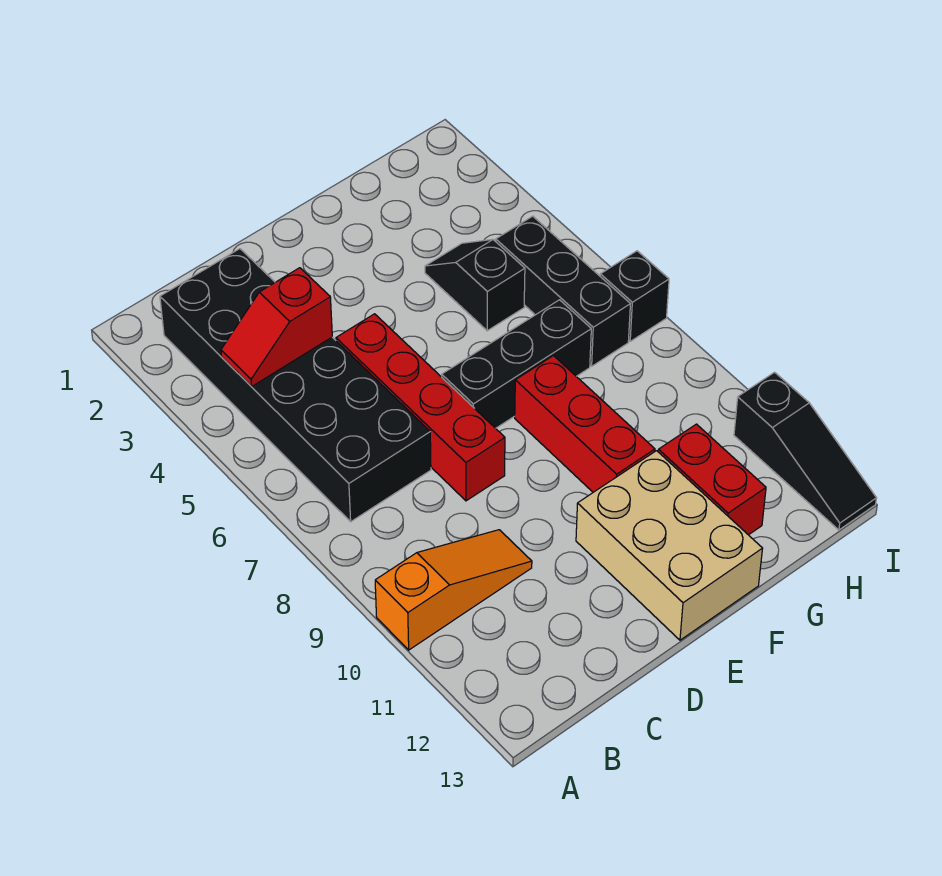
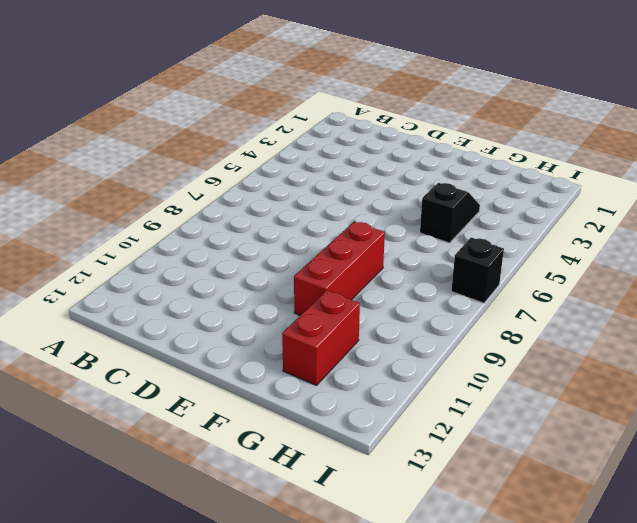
none -> orange slope A10:C10 level 1 top A
none -> black brick B2:C7 level 1
none -> red brick D5:D8 level 1

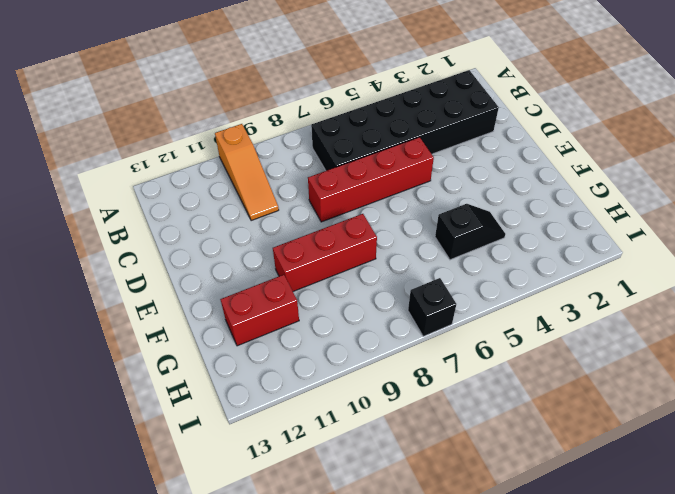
none -> black brick E7:G7 level 1
none -> tan brick E11:F13 level 1
none -> black brick H5:H7 level 1

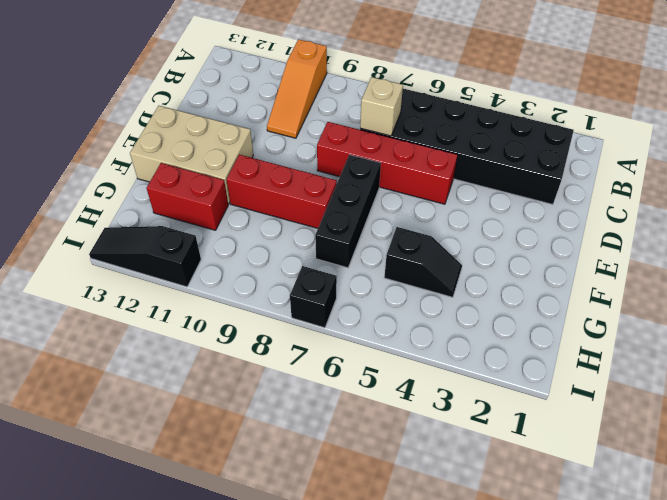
tan brick C7 level 2 -> none
none -> black brick H5:H7 level 1
none -> red slope B4:C4 level 2 top C

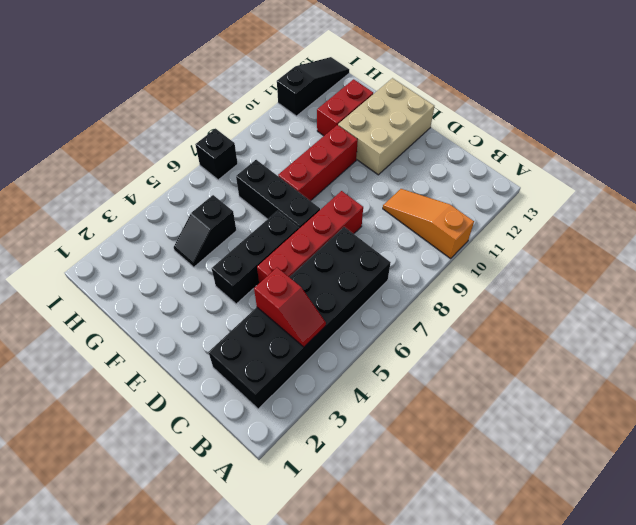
black brick E4:E6 level 1 -> black brick H5:H7 level 1

